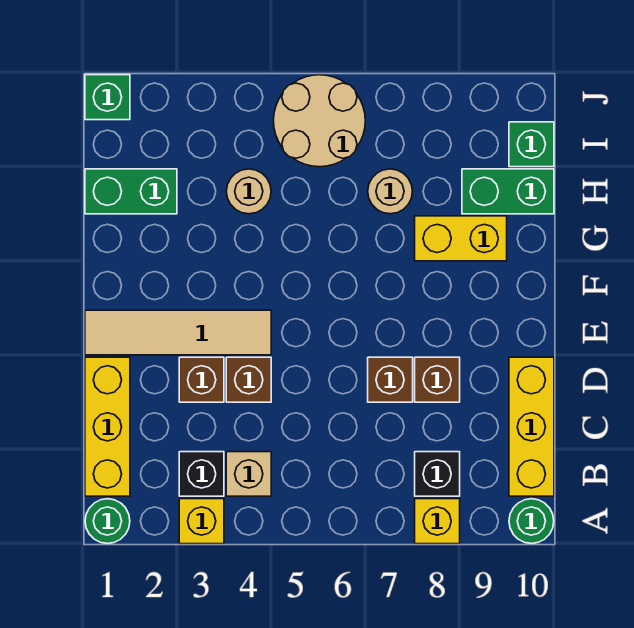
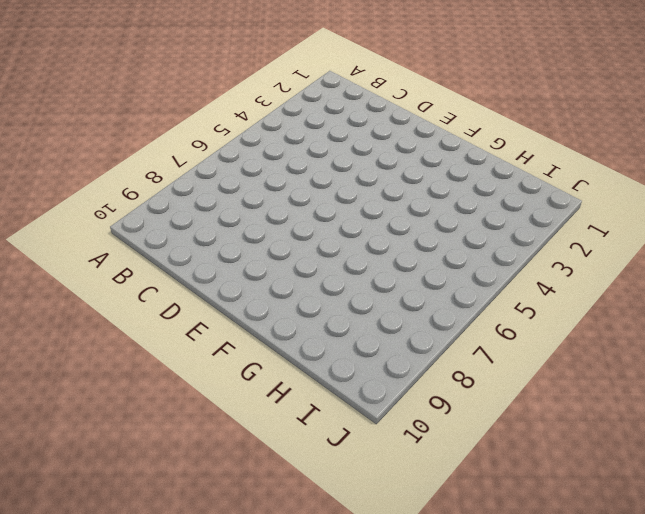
none -> green round brick A1 level 1
none -> yellow brick A3 level 1
none -> yellow brick A8 level 1

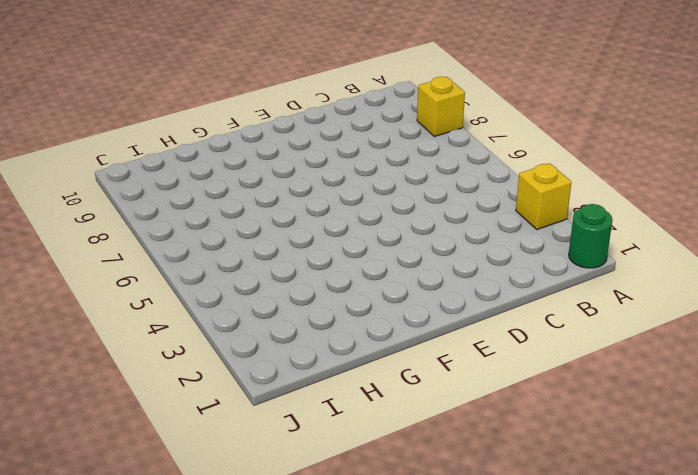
none -> green round brick A10 level 1
none -> yellow brick B1:D1 level 1
none -> black brick B3 level 1

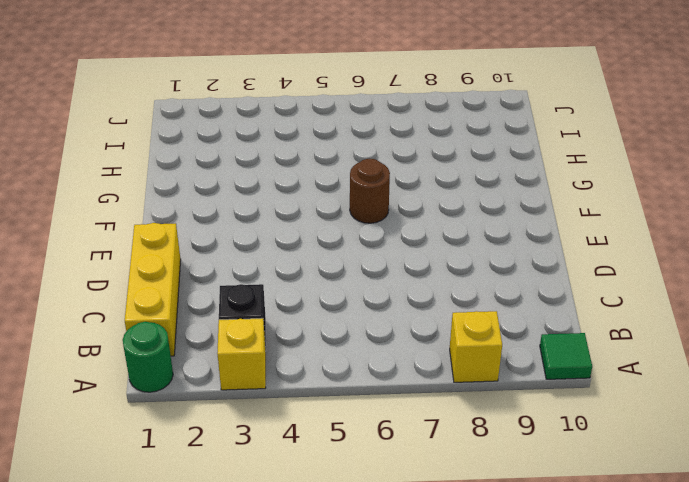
green tile A10 level 1 -> green round brick A10 level 1
brown round brick F6 level 1 -> none
none -> tan brick B4 level 1
none -> black brick B8 level 1
none -> yellow brick B10:D10 level 1

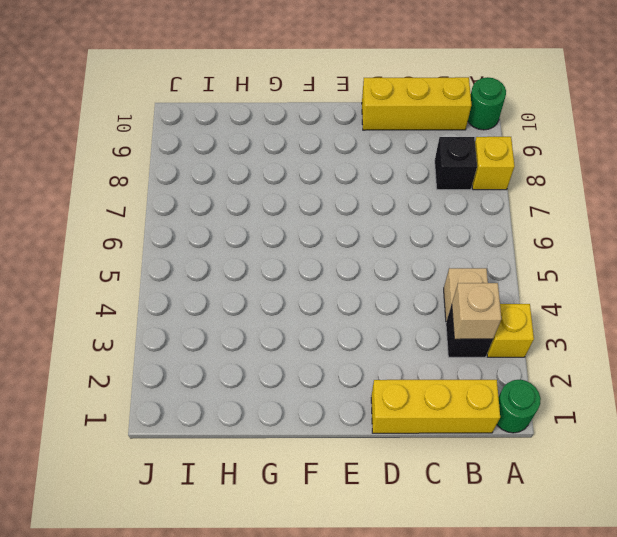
tan brick B3 level 2 -> none
none -> brown brick D3 level 1
none -> brown brick D4 level 1
none -> brown brick D7 level 1

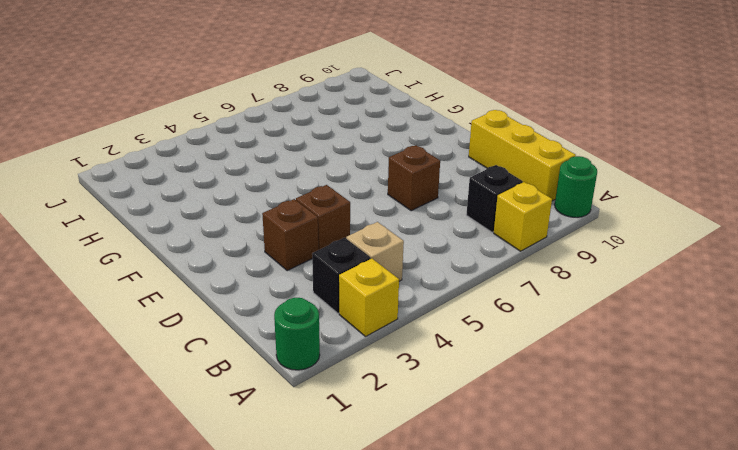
none -> yellow brick B1:D1 level 1
none -> brown brick D8 level 1
none -> tan tile E1:E4 level 1

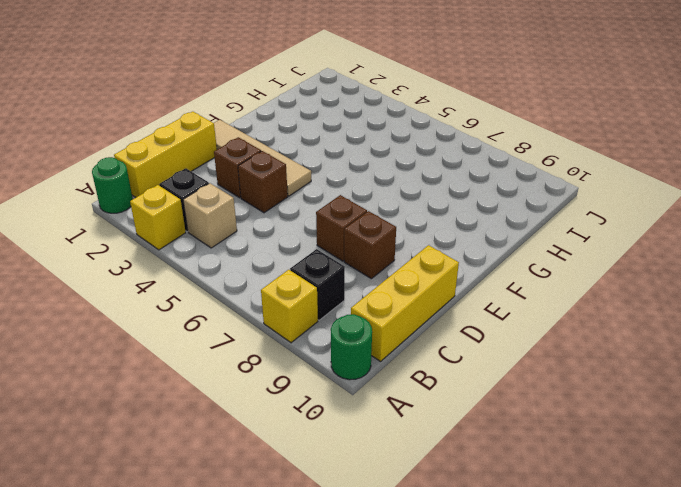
none -> yellow brick G8:G9 level 1
none -> green brick H1:H2 level 1
none -> tan round brick H4 level 1

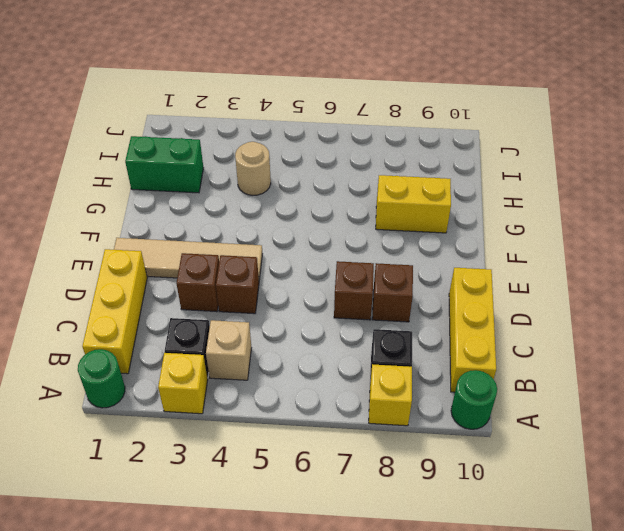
none -> tan round brick H7 level 1
none -> green brick H9:H10 level 1
none -> tan round brick I5:J6 level 1

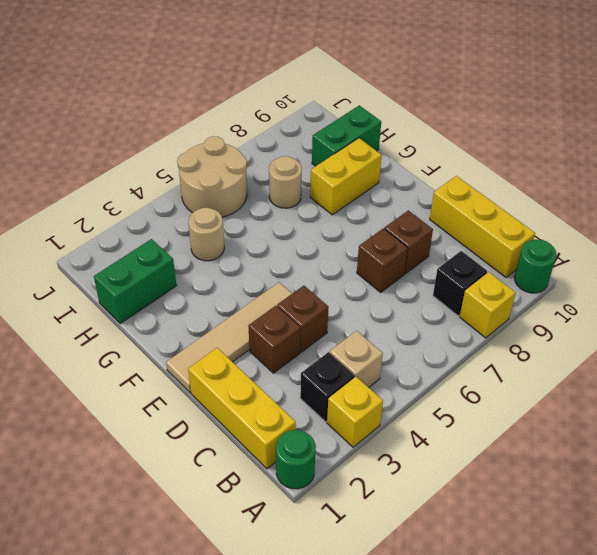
none -> green brick I10 level 1
none -> green brick J1 level 1

